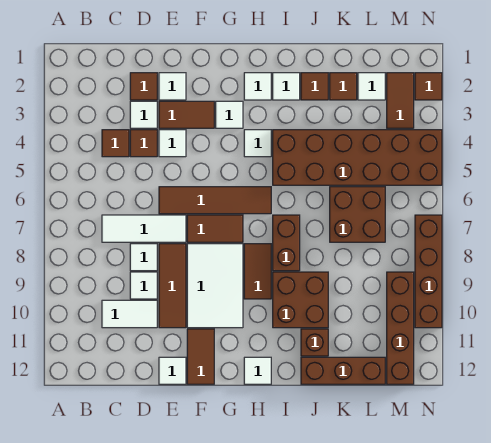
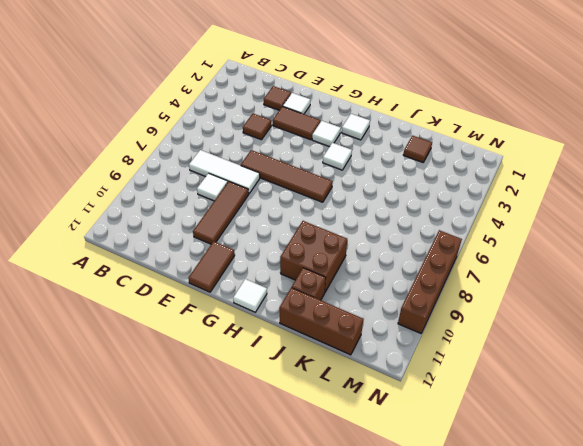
none -> brown tile C4 level 1
none -> white tile C10:D10 level 1
none -> white tile D3 level 1
none -> white tile D9 level 1

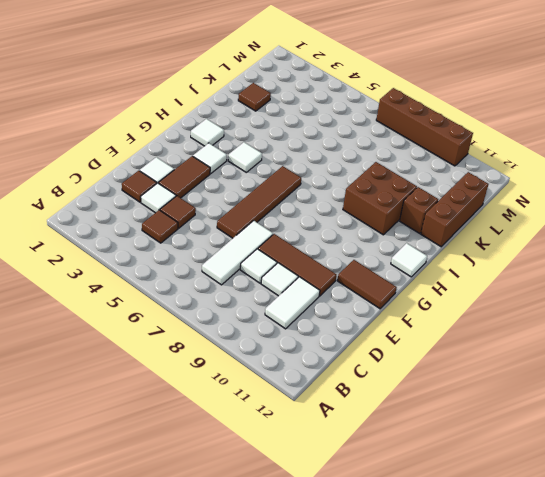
none -> white tile E4 level 1
none -> white tile E12 level 1
none -> brown tile F7:G7 level 1
none -> white tile F8:G10 level 1

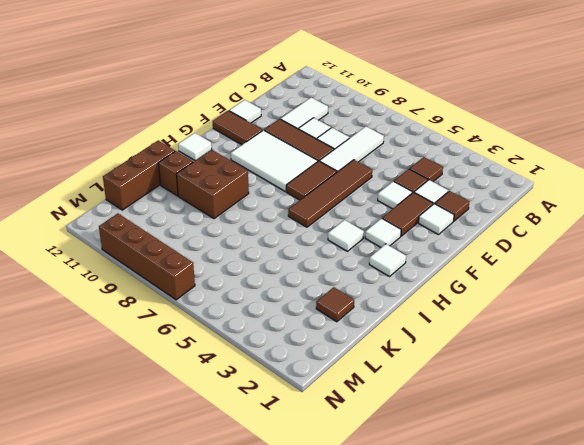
none -> brown tile H8:H9 level 1
none -> white tile I2 level 1
none -> brown brick I4:N5 level 1
none -> brown brick I7:I8 level 1

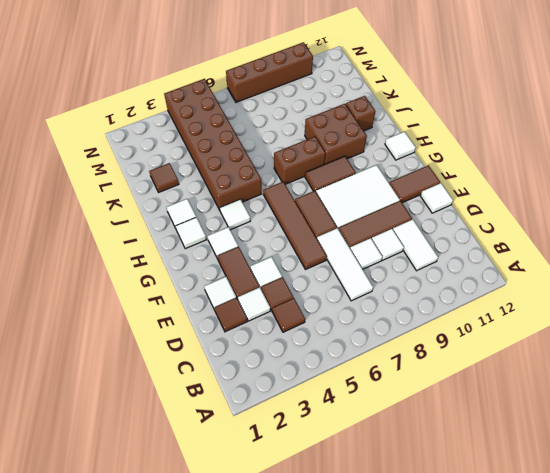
none -> brown tile J2 level 1
none -> brown brick J12:L12 level 1
none -> brown brick K6:L7 level 1
none -> white tile L2 level 1

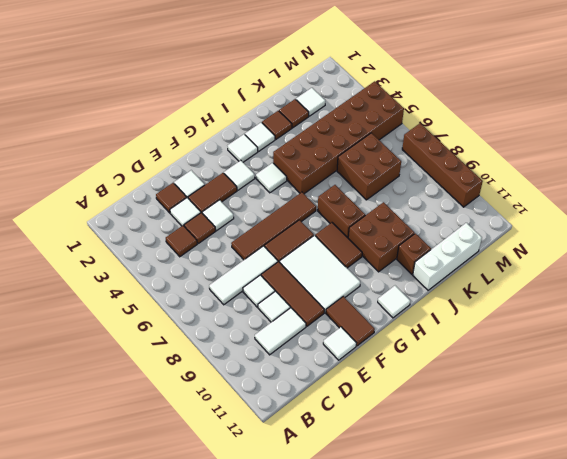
white brick J12:L12 level 1 -> brown brick J12:L12 level 1
none -> brown tile M2:M3 level 1
none -> brown brick M9:M12 level 1
none -> brown tile N2 level 1

